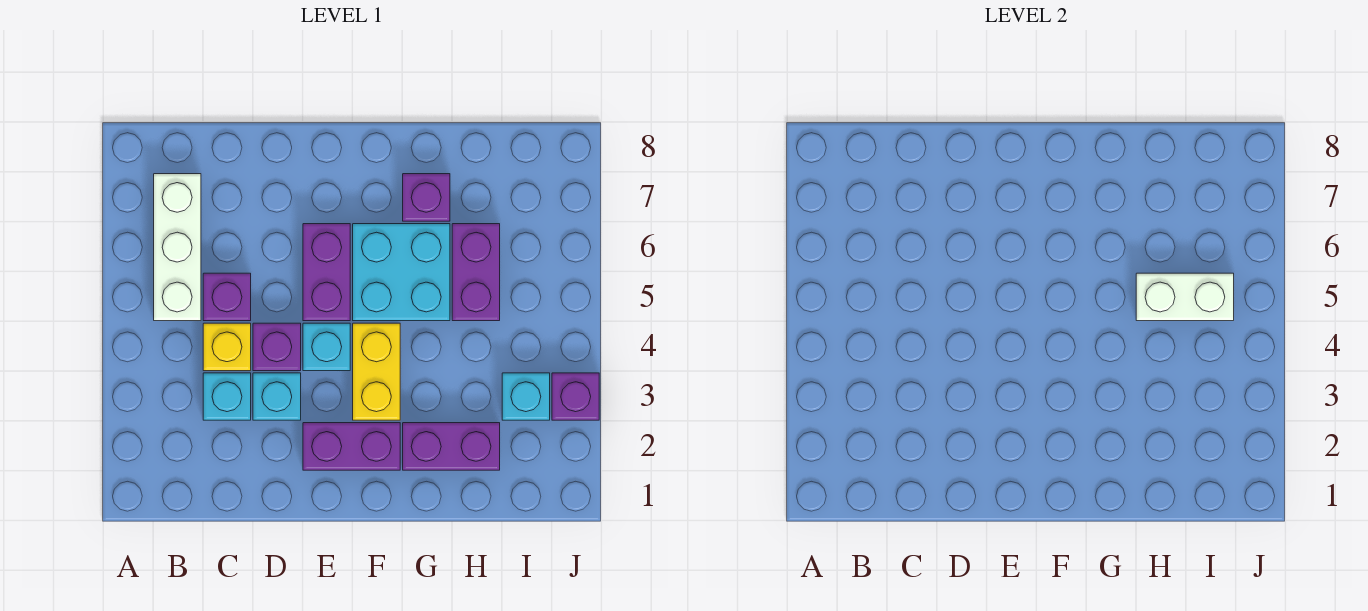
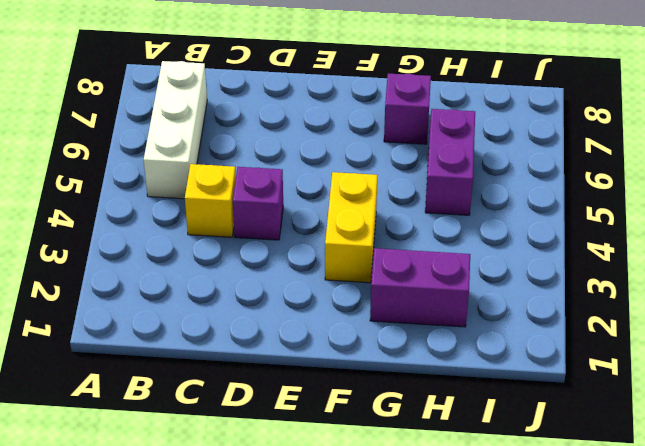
none -> cyan brick C3 level 1
none -> purple brick C5 level 1
none -> cyan brick D3 level 1

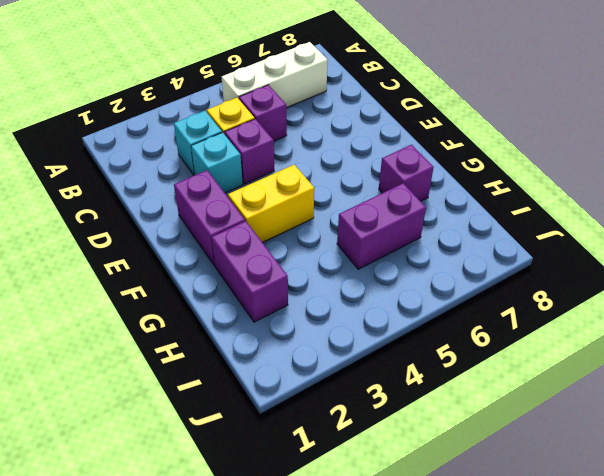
none -> cyan brick E4 level 1
none -> purple brick E5:E6 level 1
none -> cyan brick F5:G6 level 1

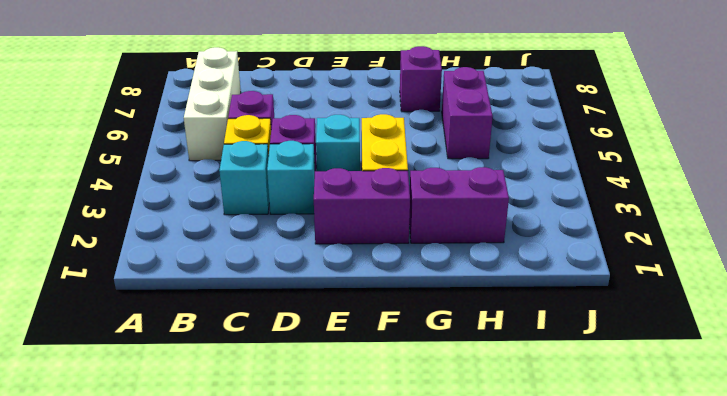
none -> purple brick E5:E6 level 1
none -> cyan brick F5:G6 level 1
none -> cyan brick I3 level 1

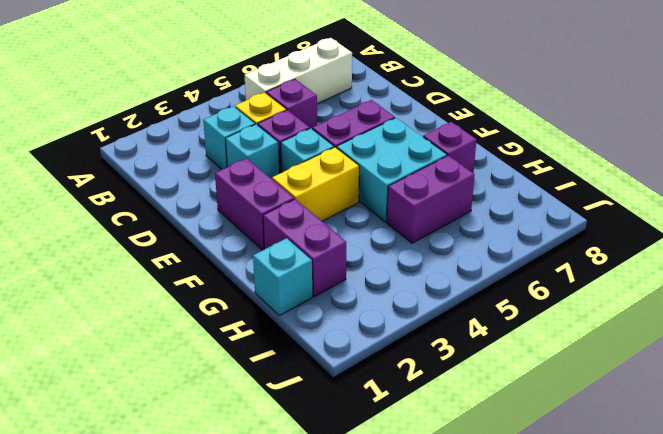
cyan brick H1 level 1 -> cyan brick I3 level 1
none -> purple brick J3 level 1
none -> white brick H5:I5 level 2

